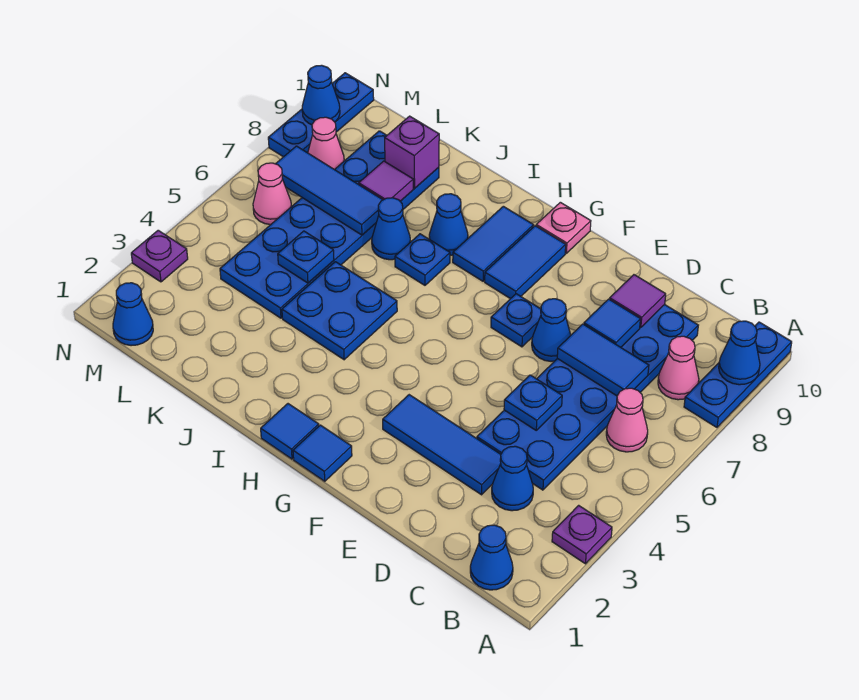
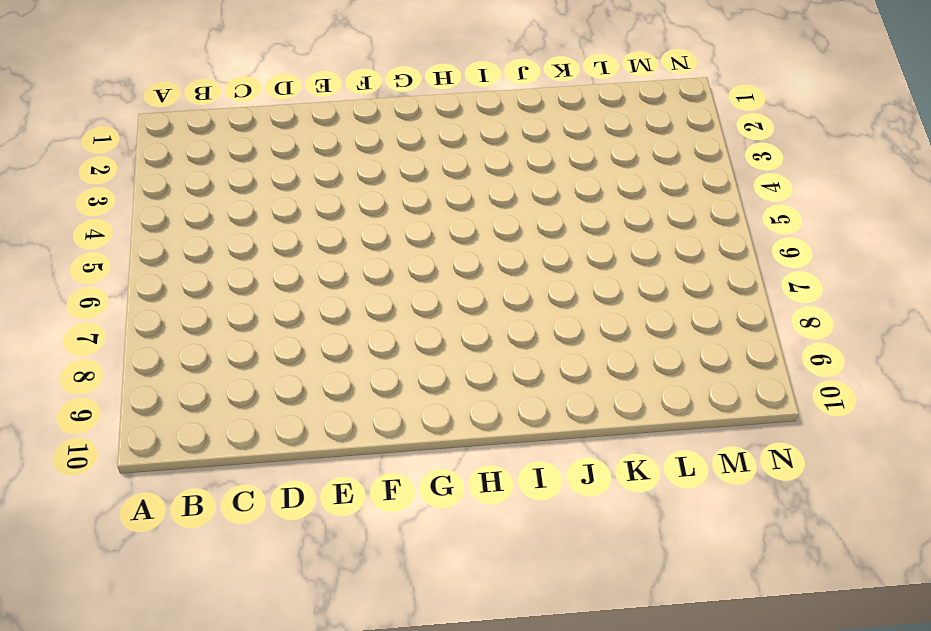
none -> purple plate A3 level 1
none -> blue plate A8:A10 level 1
none -> blue cone B1 level 1
none -> pink cone B6 level 1

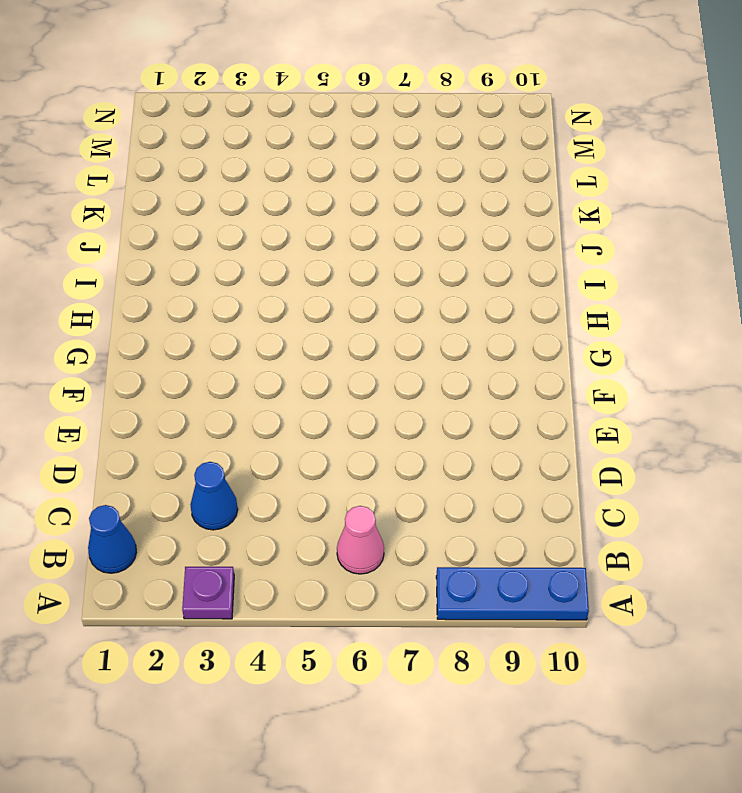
none -> pink cone B8 level 1
none -> blue plate C4:D9 level 1
none -> blue tile D3:F3 level 1
none -> blue cone E7 level 1

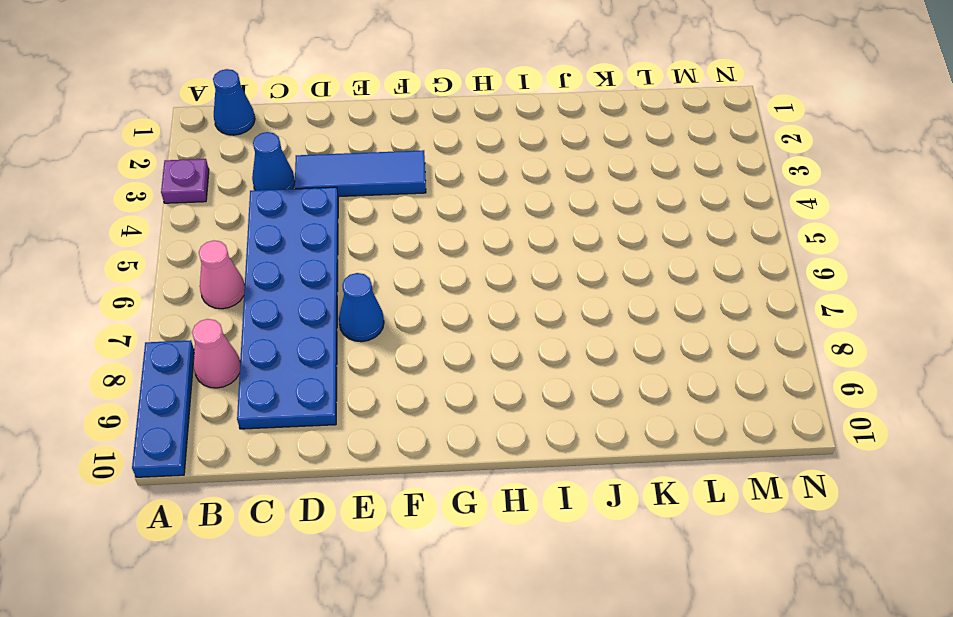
none -> blue plate F7 level 1
none -> blue tile G1 level 1
none -> blue tile G8:G9 level 1
none -> pink plate G10 level 1

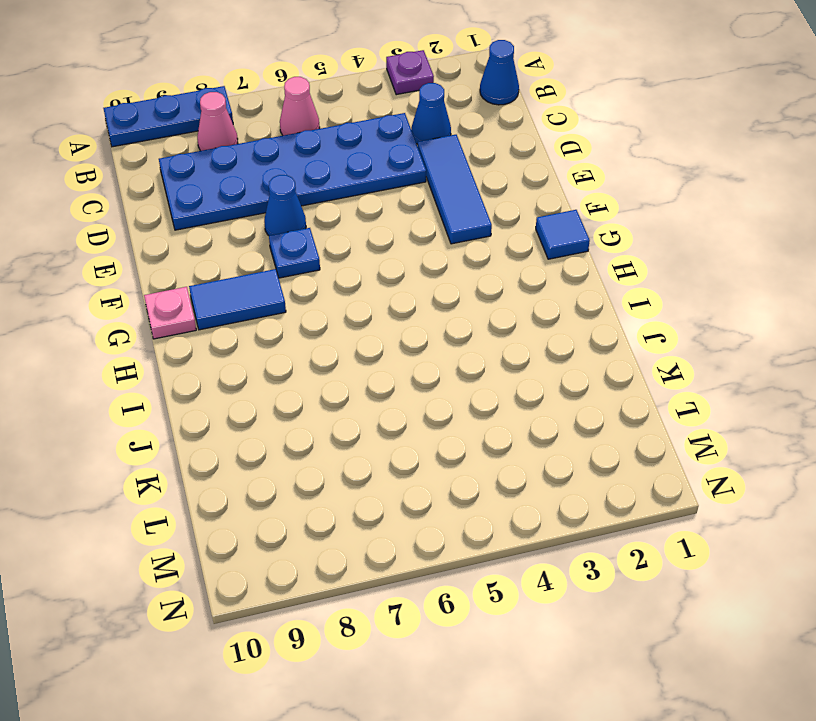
none -> blue tile H1 level 1
none -> blue tile H8:H9 level 1
none -> blue plate I4:J5 level 1
none -> blue plate I7 level 1

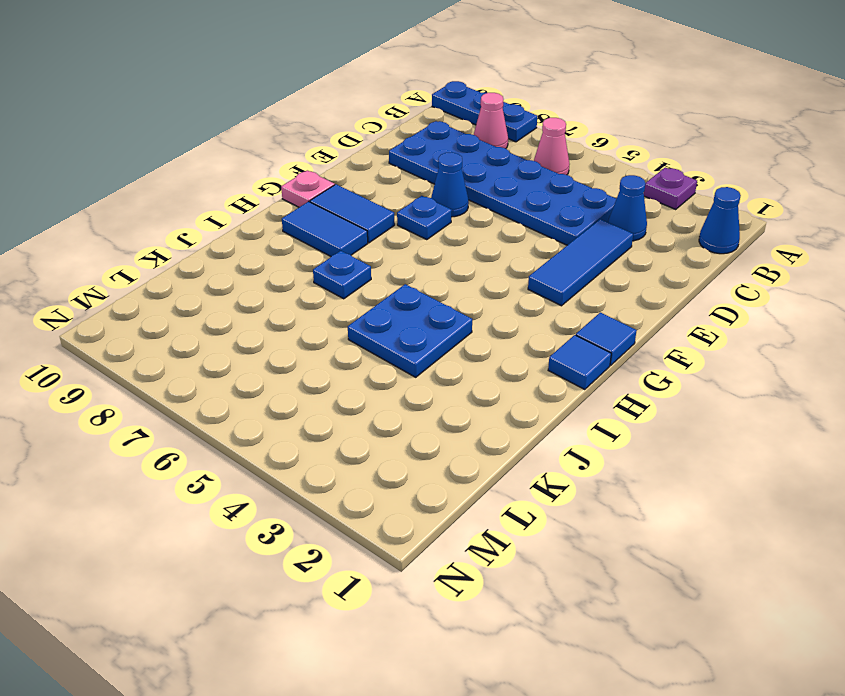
none -> blue cone I8 level 1
none -> blue cone J7 level 1
none -> blue plate K4:L9 level 1
none -> blue cone M1 level 1

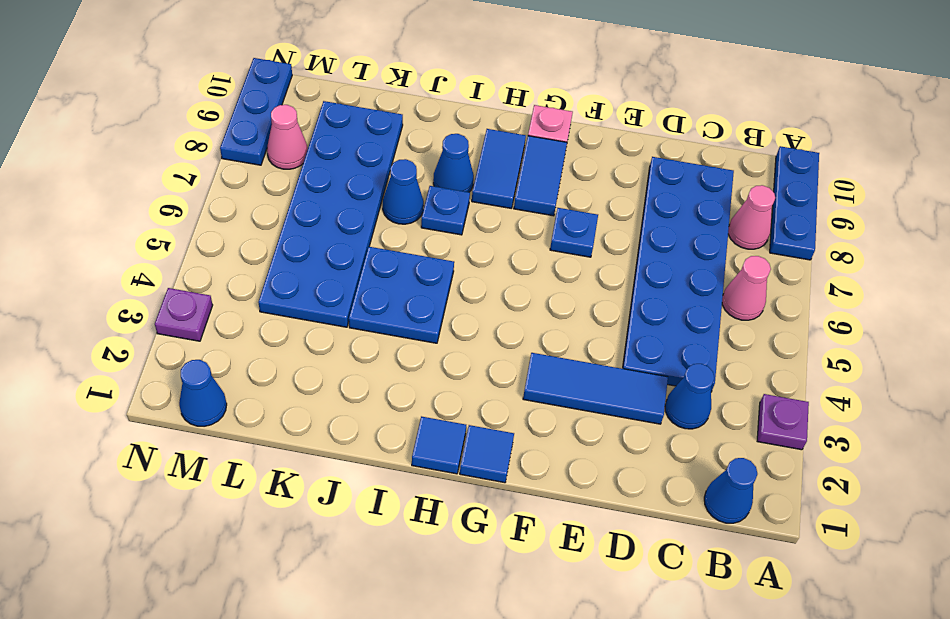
none -> blue cone E7 level 1
none -> pink cone M6 level 1
none -> blue cone A9 level 2
none -> blue tile C7:D7 level 2

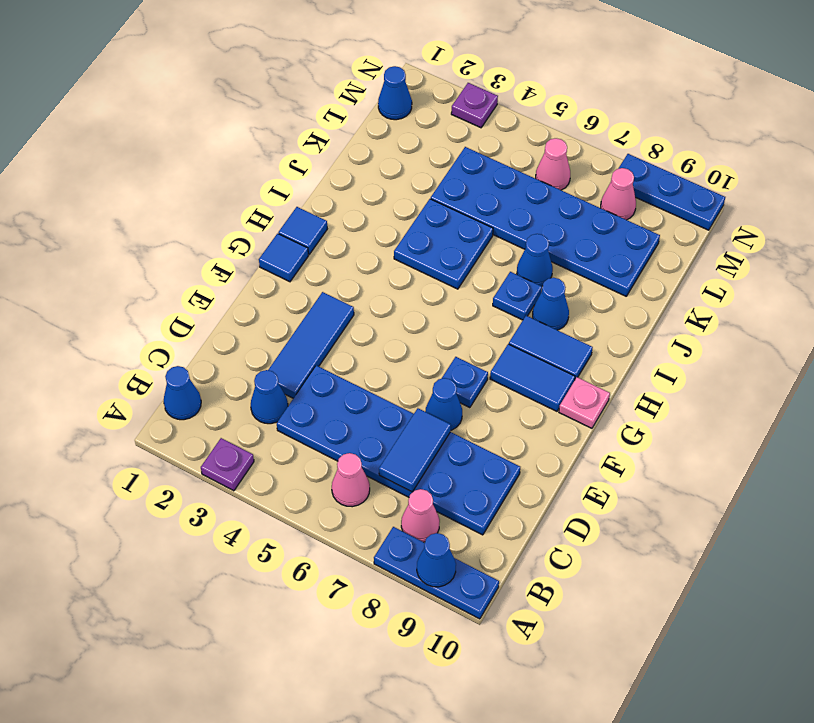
none -> blue plate D5 level 2
none -> blue tile D8 level 2
none -> purple tile D9 level 2
none -> blue plate K5 level 2

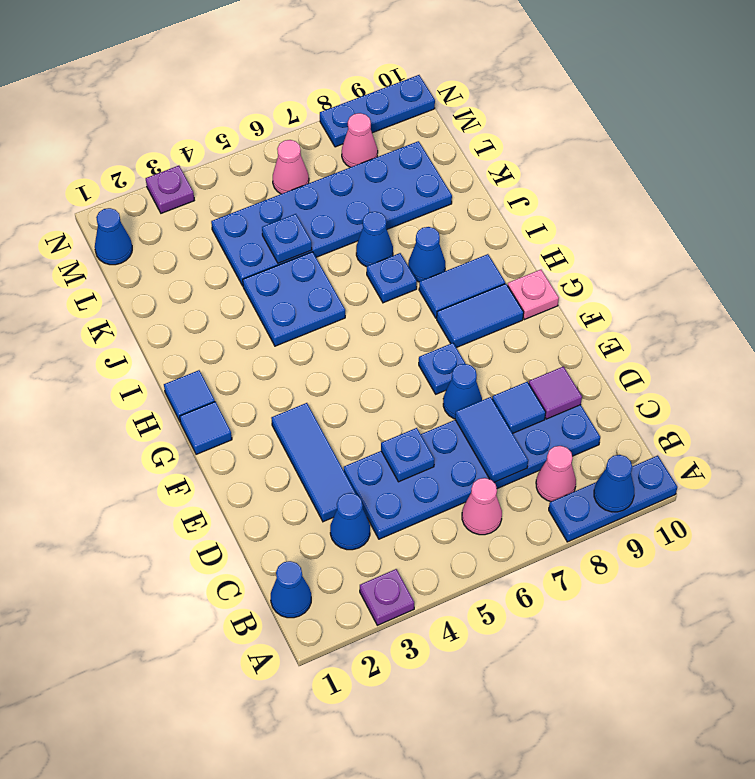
none -> blue tile K7:M7 level 2
none -> purple tile K8 level 2
none -> purple brick K9 level 2
none -> blue cone N9 level 2

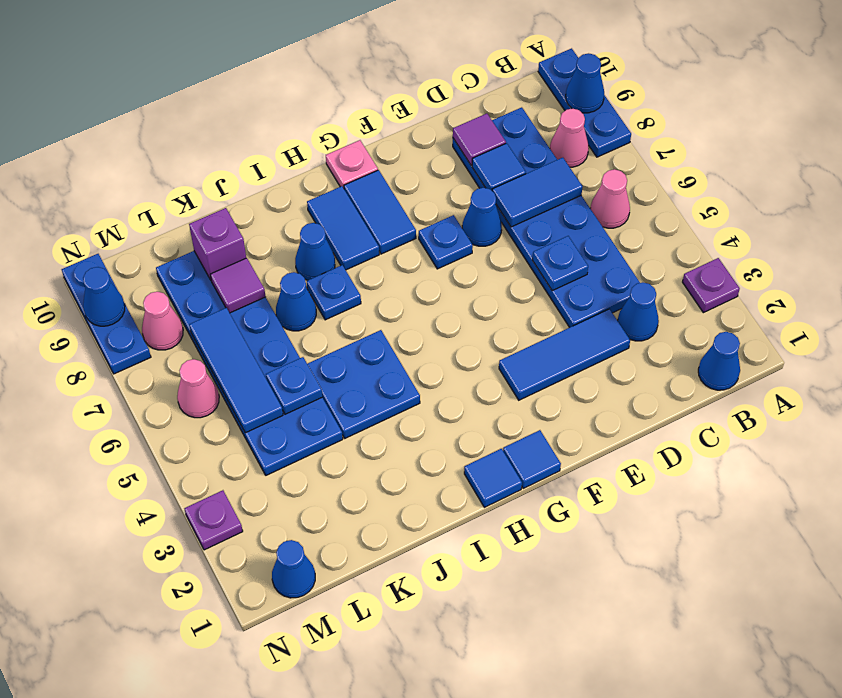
blue tile L5:L7 level 2 -> blue tile K7:M7 level 2

